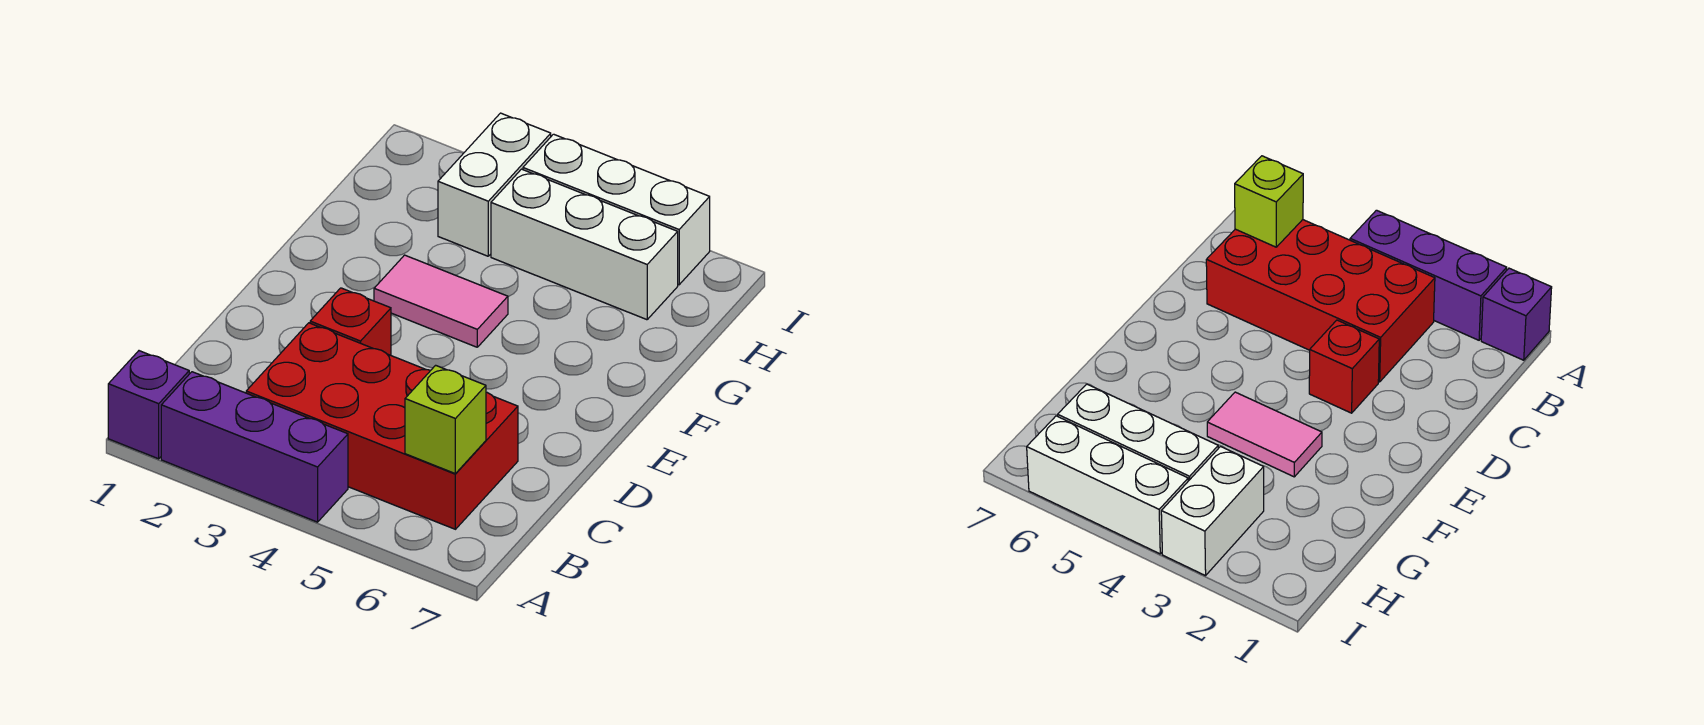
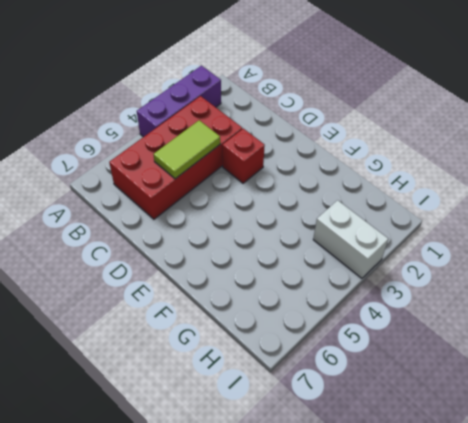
lime tile C4:C5 level 2 -> none
none -> purple brick A1 level 1
none -> pink tile F3:F4 level 1

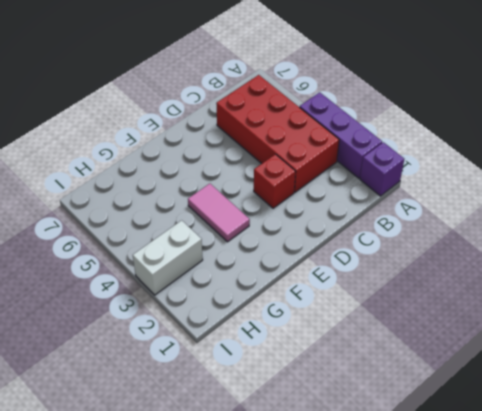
none -> white brick H4:H6 level 1
none -> white brick I4:I6 level 1

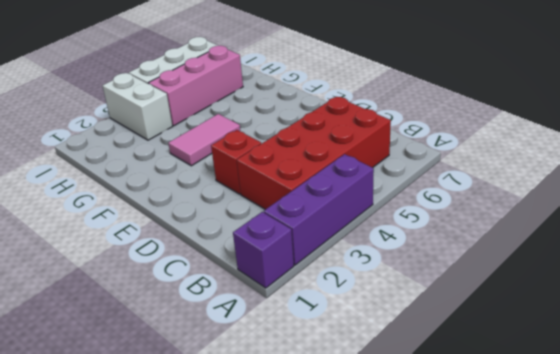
pink brick H4:H6 level 1 -> white brick H4:H6 level 1
none -> lime brick B6 level 2

